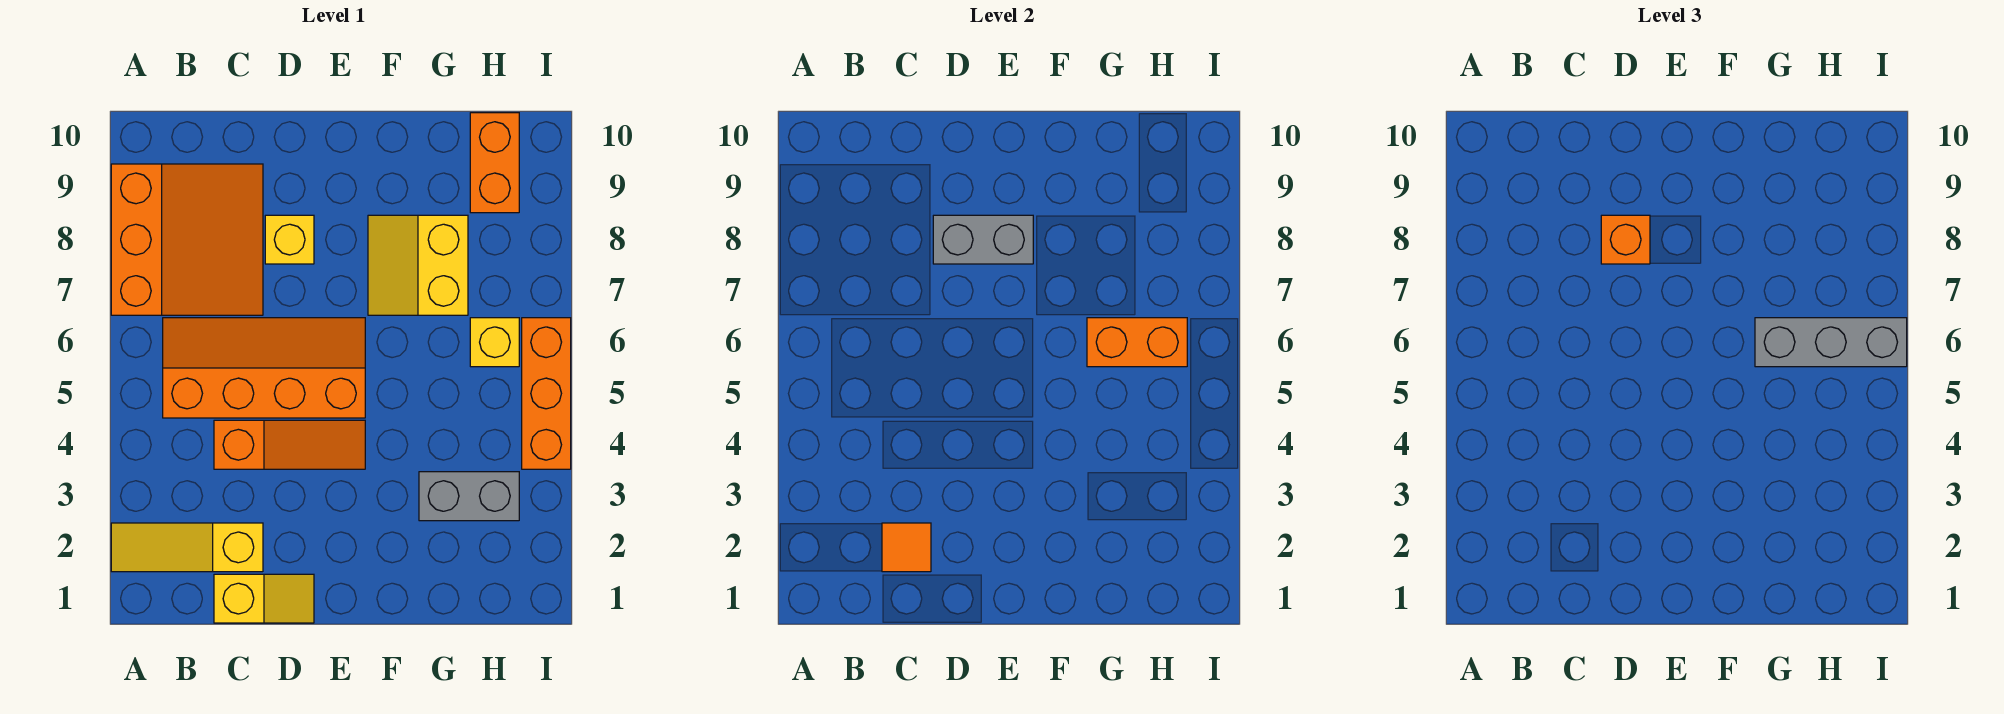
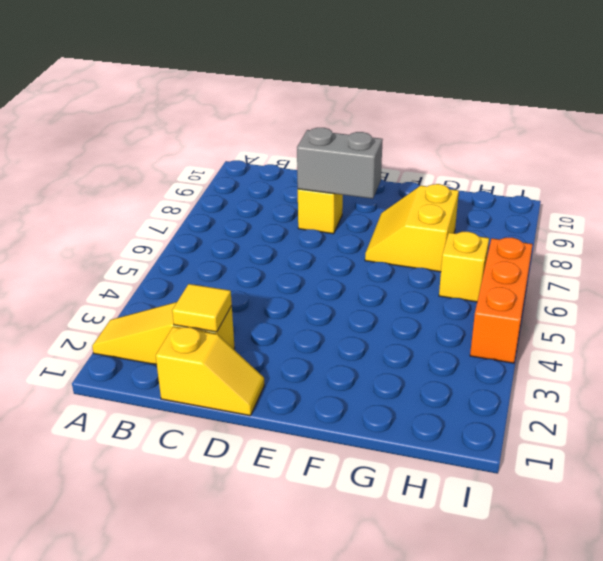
yellow tile C2 level 2 -> orange tile C2 level 2
none -> orange slope A7:C9 level 1 top A
none -> orange slope B5:E6 level 1 top 5
none -> orange slope C4:E4 level 1 top C

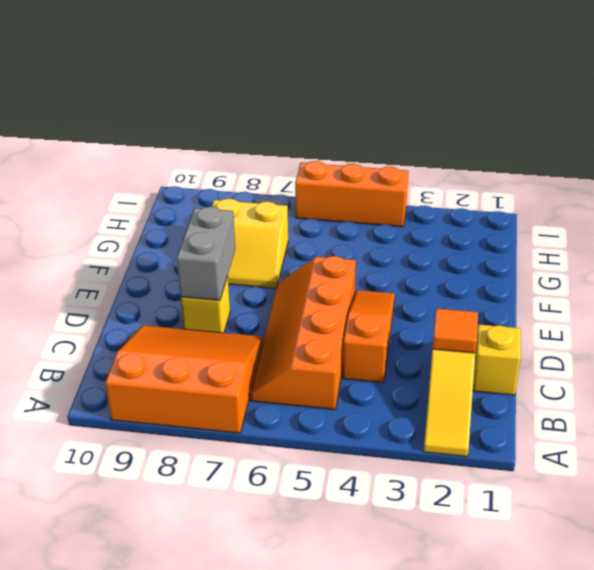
none -> grey brick G3:H3 level 1
none -> yellow brick H6 level 1
none -> orange brick H9:H10 level 1

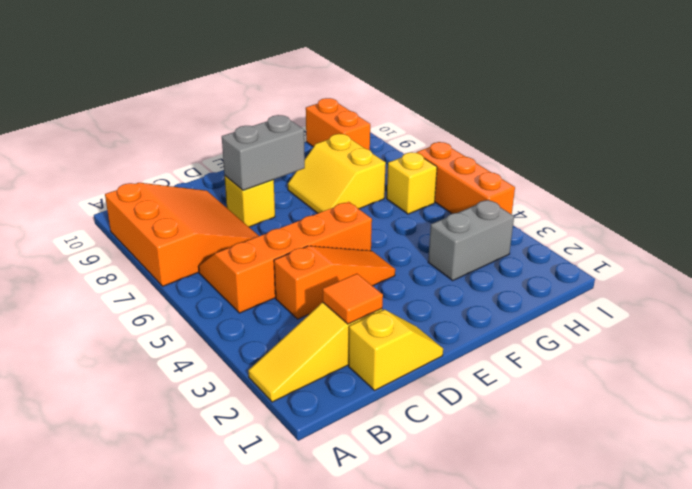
none -> orange brick G6:H6 level 2
none -> orange brick D8 level 3
none -> grey brick G6:I6 level 3

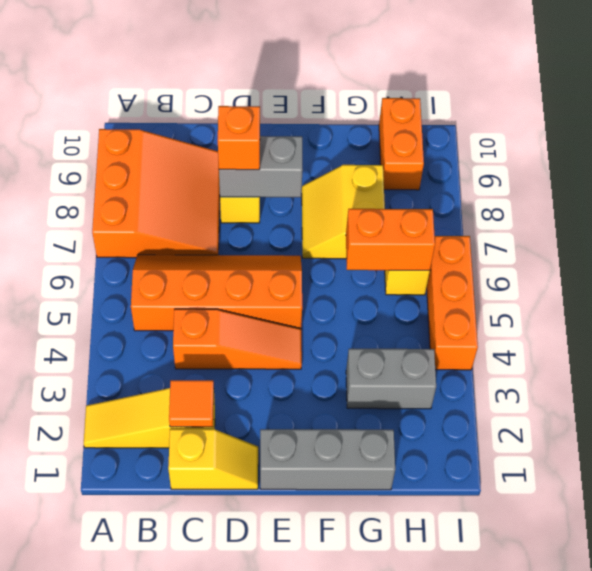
grey brick E1:G1 level 1 -> grey brick G6:I6 level 3

